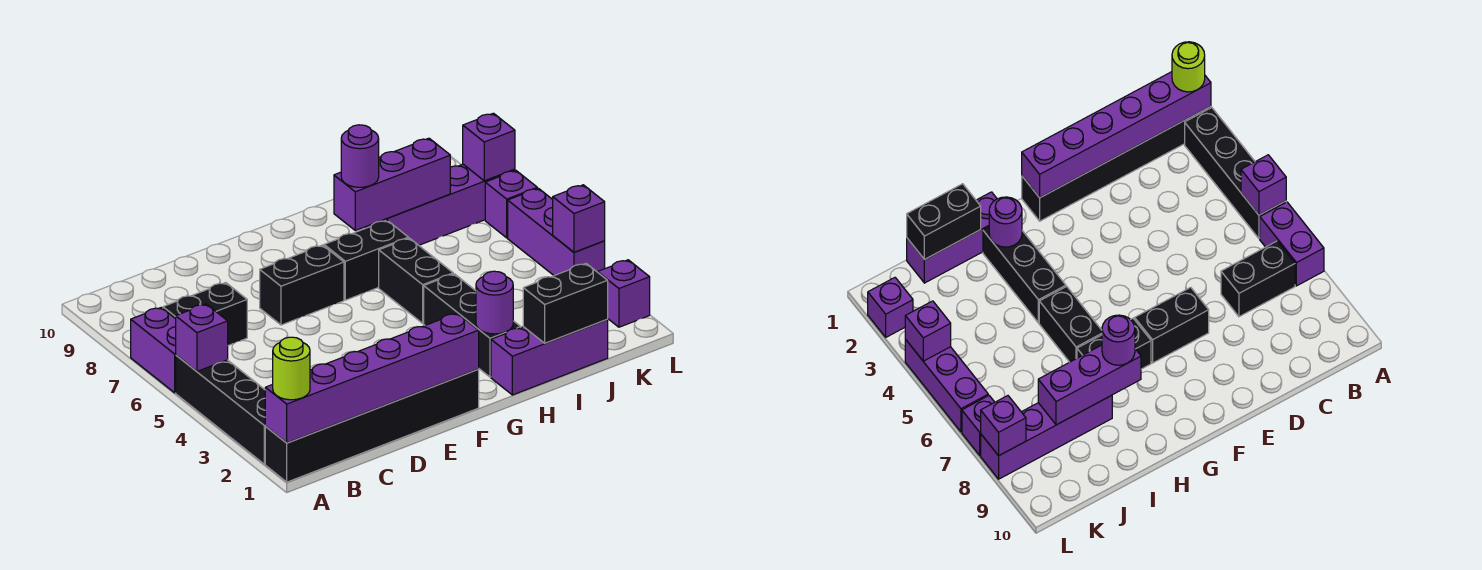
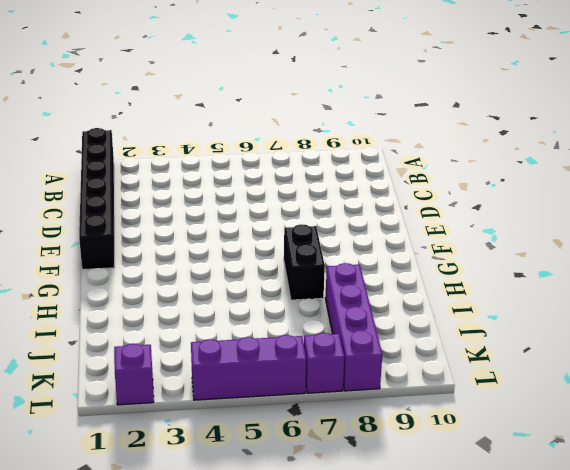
none -> black brick A2:A5 level 1
none -> purple brick A6:A7 level 1
none -> black brick B7:C7 level 1

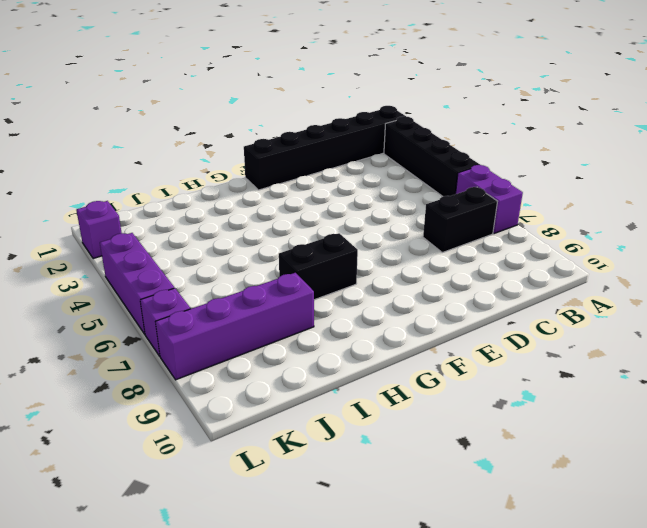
none -> black brick E7:F7 level 1
none -> purple brick H1:J1 level 1
none -> black brick H2:H4 level 1

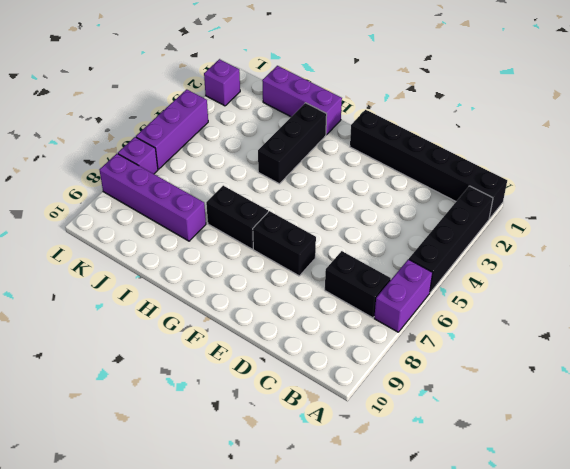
none -> black brick H5:H6 level 1
none -> purple brick A1:F1 level 2
none -> purple brick A5 level 2

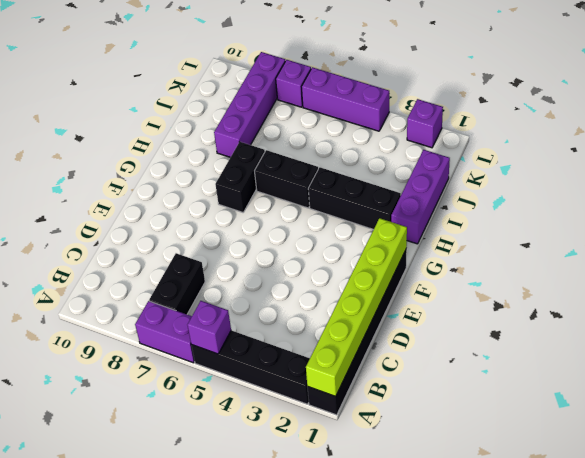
lime brick A1:F1 level 2 -> purple brick A1:F1 level 2
none -> black brick E7:F7 level 1
none -> purple round brick H2 level 2
none -> purple brick H8:J8 level 2

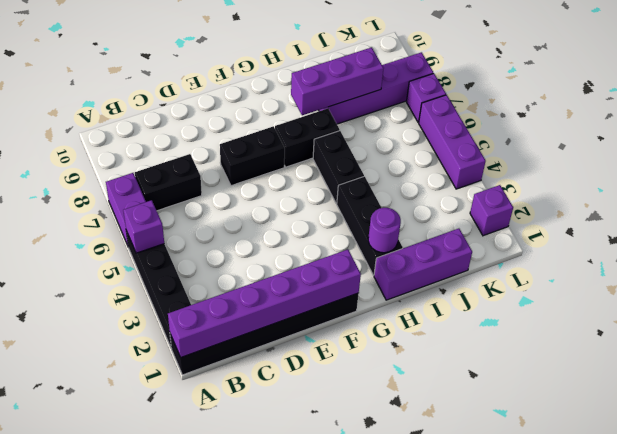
none -> black brick I1:J1 level 2
none -> purple brick L4 level 2
none -> purple brick L8 level 2

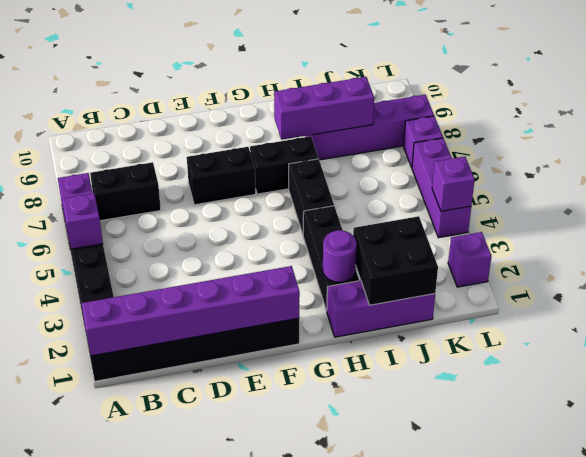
black brick I1:J2 level 2 -> black brick I1:J1 level 2
none -> purple brick L8 level 2
none -> lime round brick A1 level 3
none -> purple round brick H8 level 3

